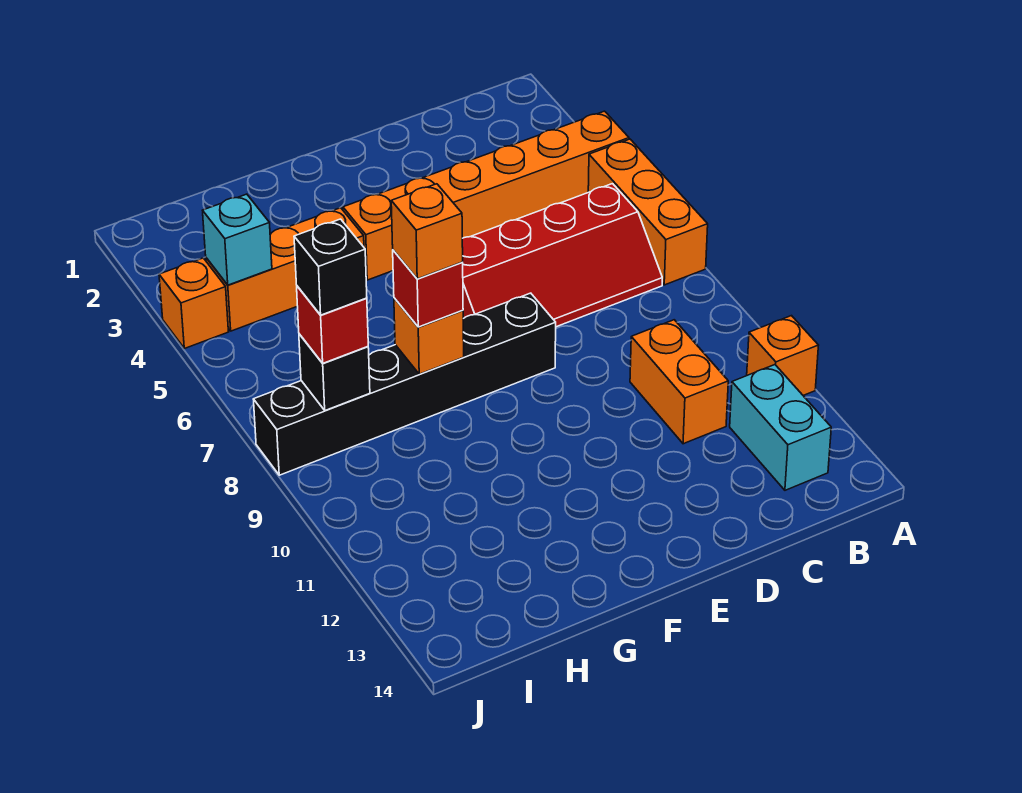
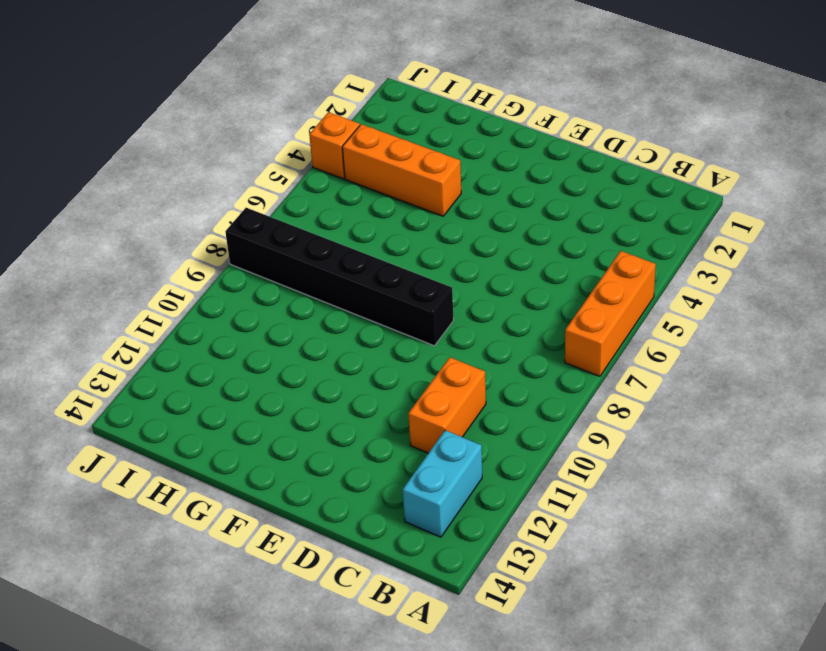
none -> orange brick A4:F4 level 1
none -> orange brick A11 level 1
none -> red slope B6:E7 level 1 top 6

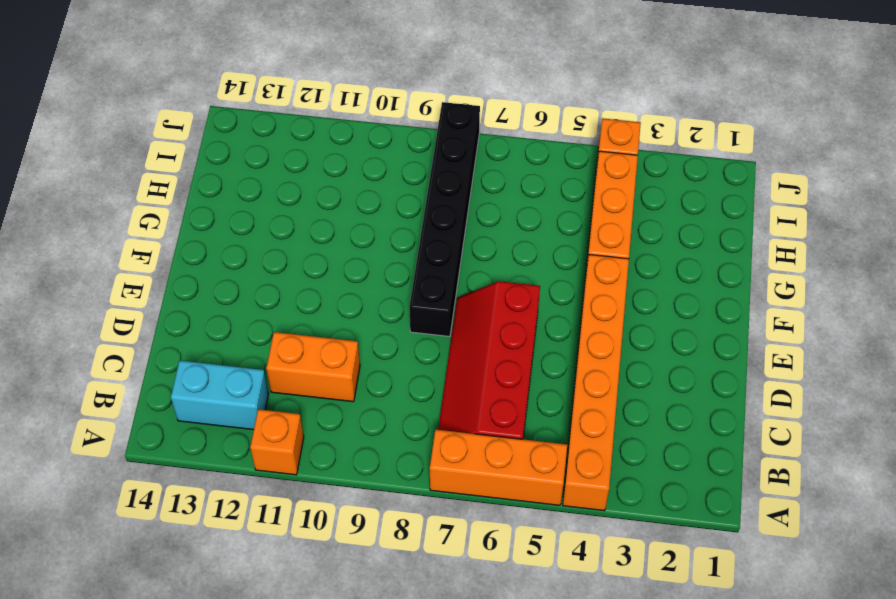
none -> orange brick G8 level 2
none -> cyan brick I4 level 2
none -> black brick I8 level 2

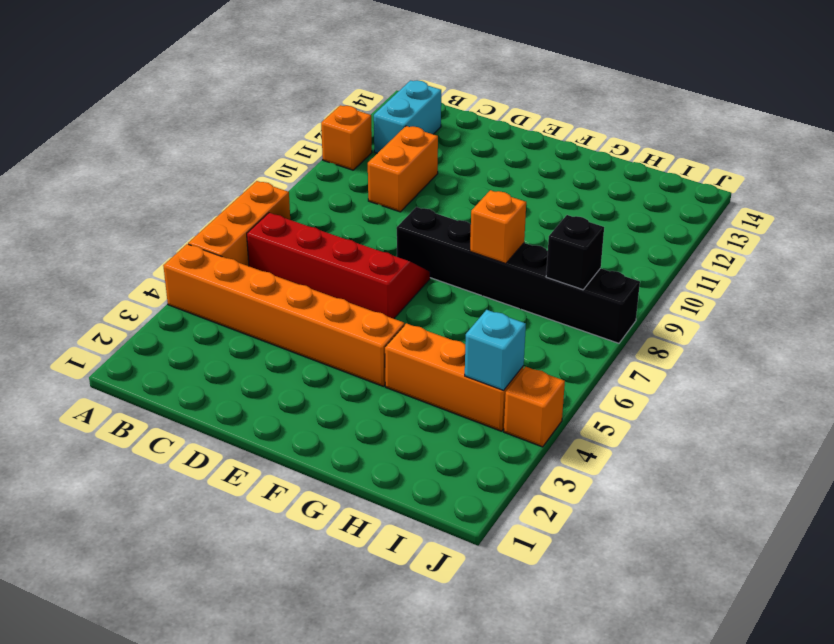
none -> red brick G8 level 3
none -> red brick I8 level 3
none -> orange brick G8 level 4

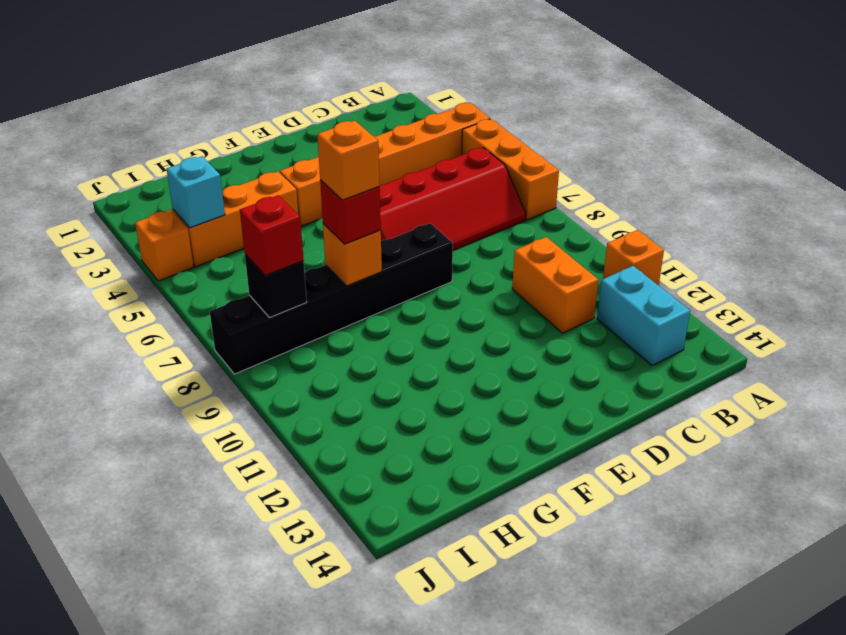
none -> black brick I8 level 4

